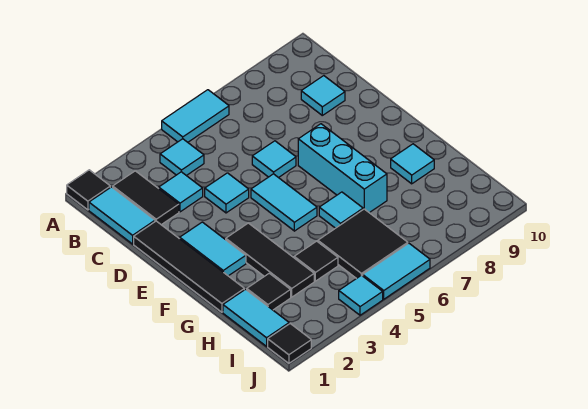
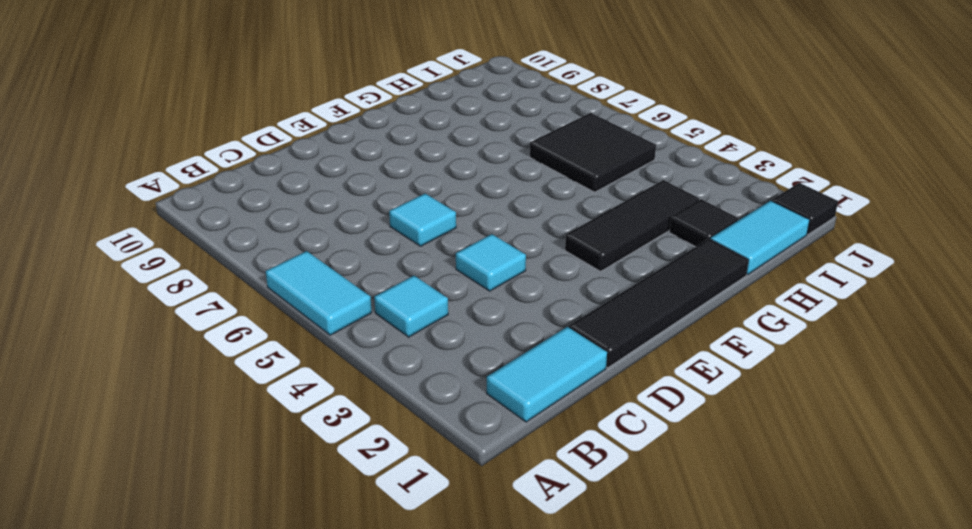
none -> black tile A1 level 1
none -> black tile B2:C2 level 1
none -> cyan tile C3 level 1

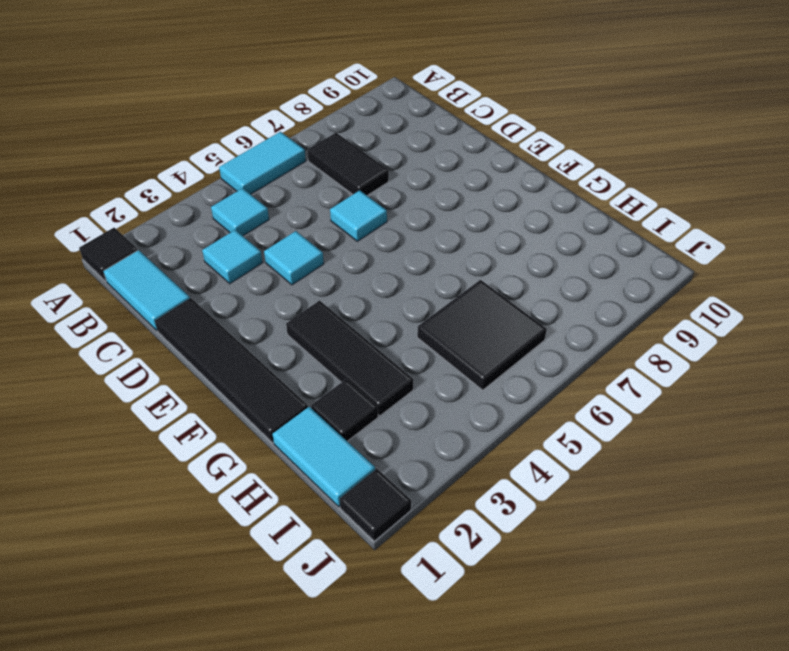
black tile B7:C7 level 1 -> black tile B2:C2 level 1
none -> cyan tile C9 level 1
none -> cyan tile E2:F2 level 1
none -> cyan tile E5:F5 level 1

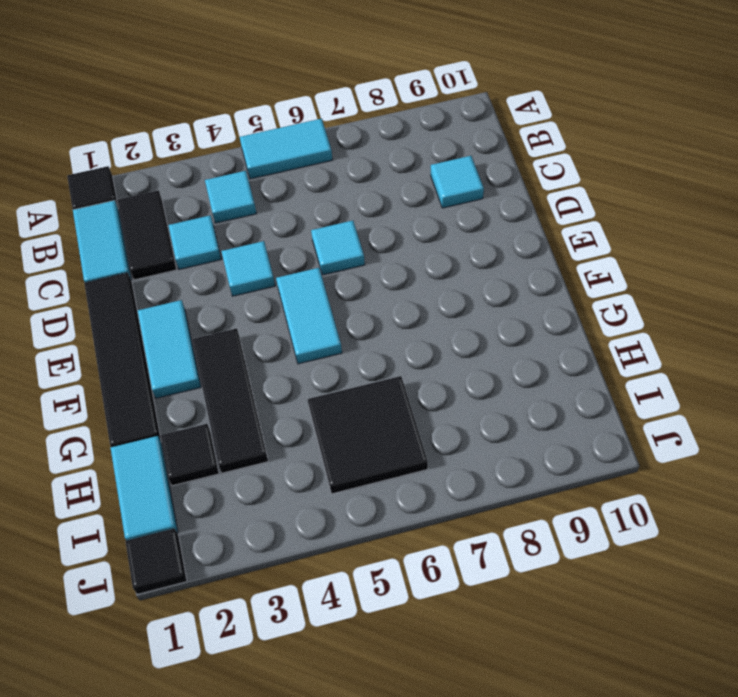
none -> cyan brick E7:G7 level 1
none -> cyan tile G6 level 1
none -> cyan tile G9 level 1

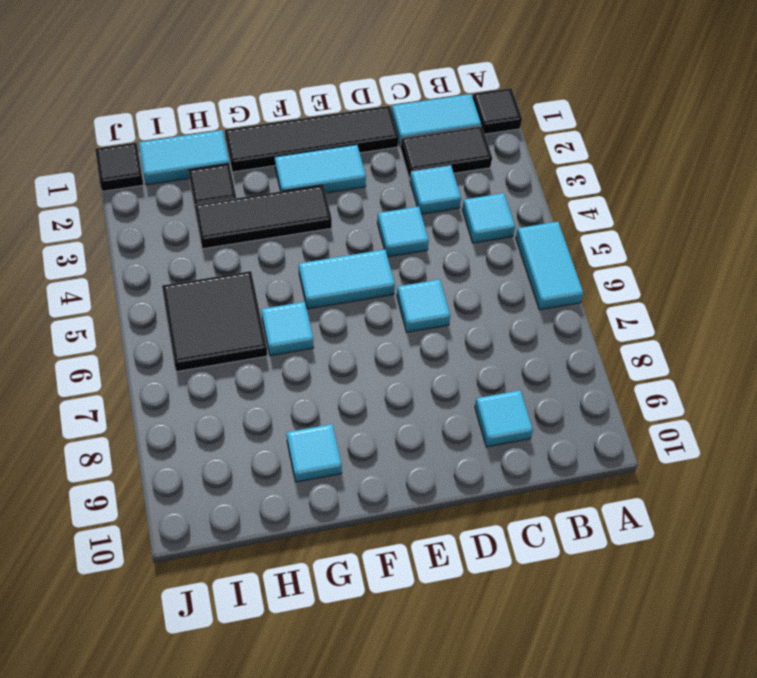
none -> cyan brick E7:G7 level 1
none -> black tile H4 level 1
none -> cyan tile J4 level 1

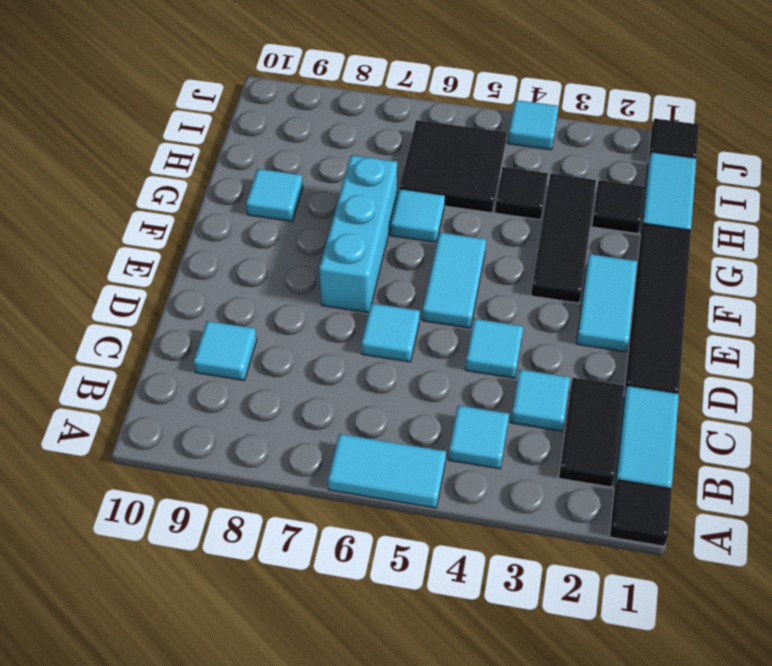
none -> cyan tile J5:J6 level 1

